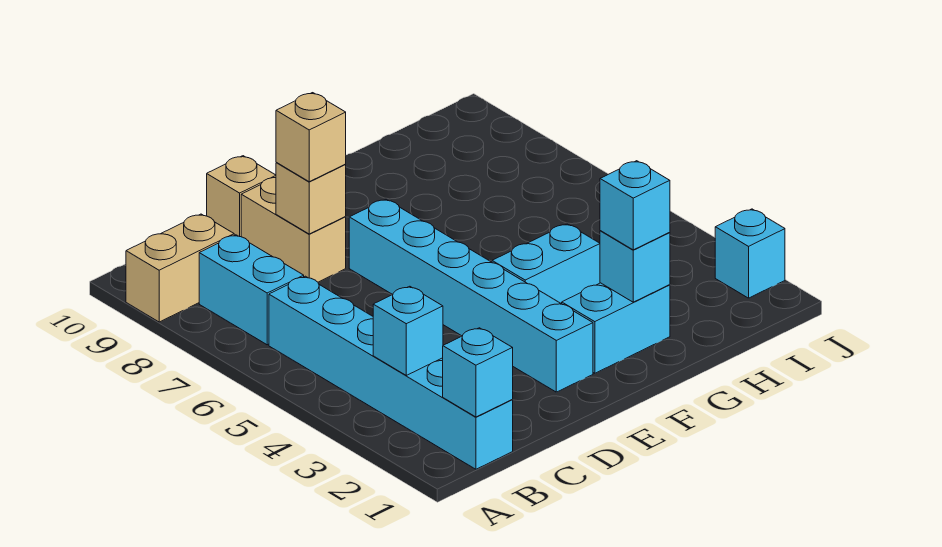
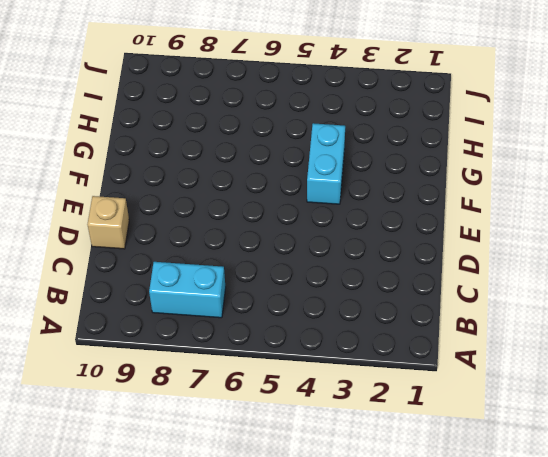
none -> tan brick A9:B9 level 1
none -> cyan brick B1:B6 level 1
none -> tan brick D8:D9 level 1

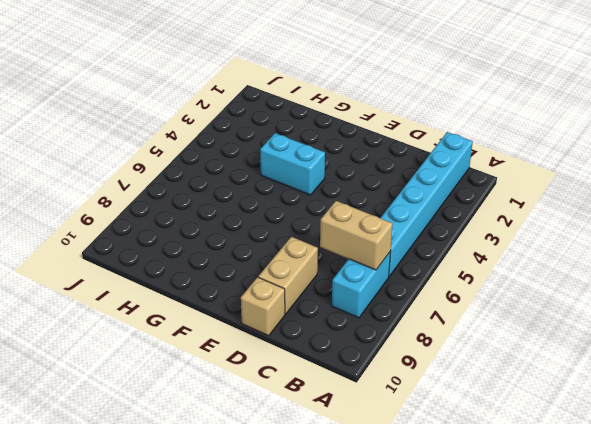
tan brick B7:C7 level 2 -> tan brick A9:B9 level 1
none -> cyan brick E2:E7 level 1
none -> cyan brick F2:G2 level 1
none -> cyan brick J2 level 1

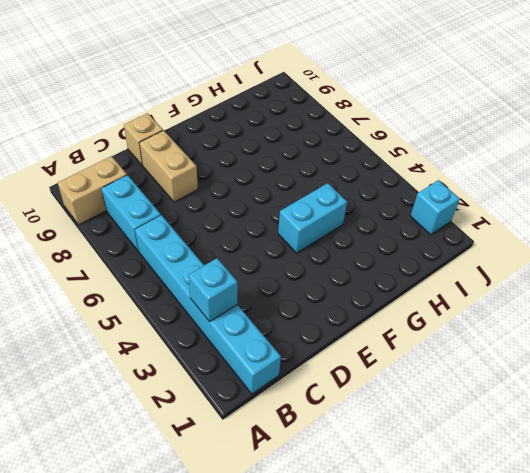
none -> cyan brick E2:E7 level 1
none -> cyan brick F2:G2 level 1
none -> cyan brick B1 level 2

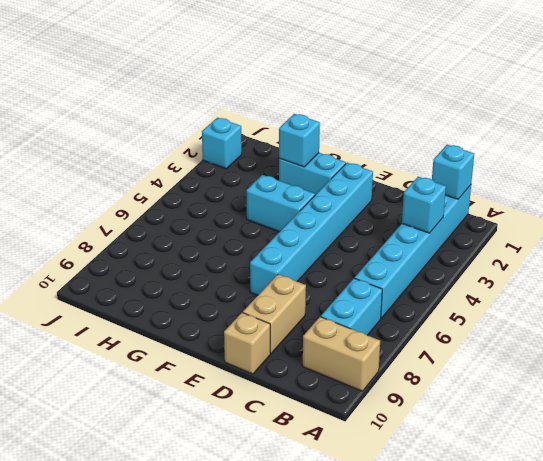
none -> tan brick D8 level 2
none -> tan brick D8 level 3
none -> cyan brick G2 level 3

